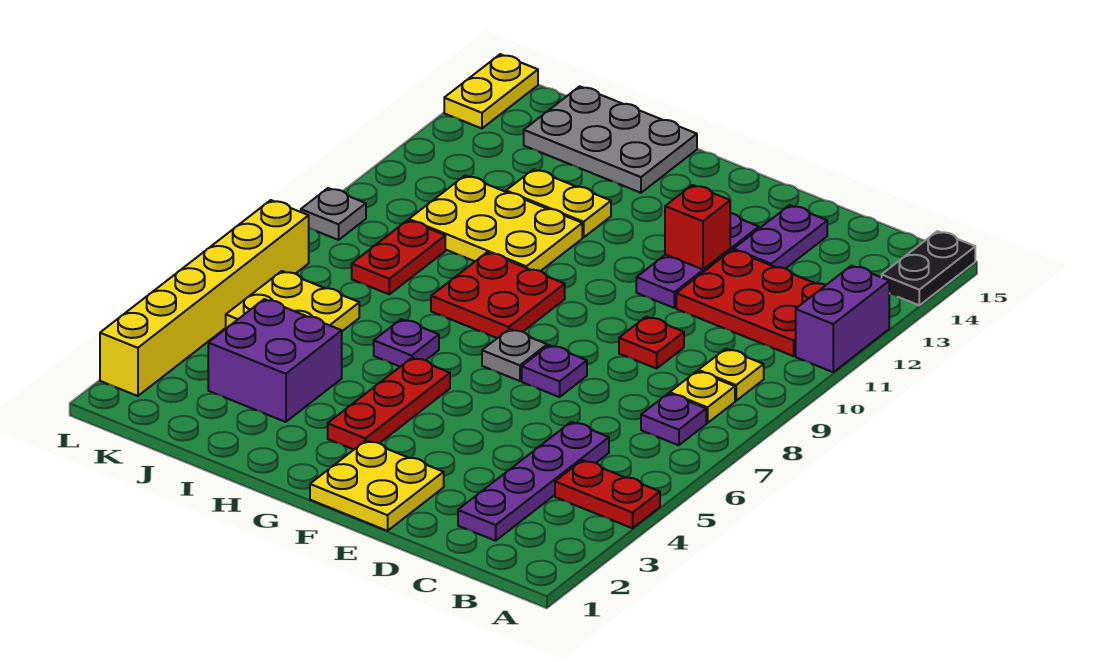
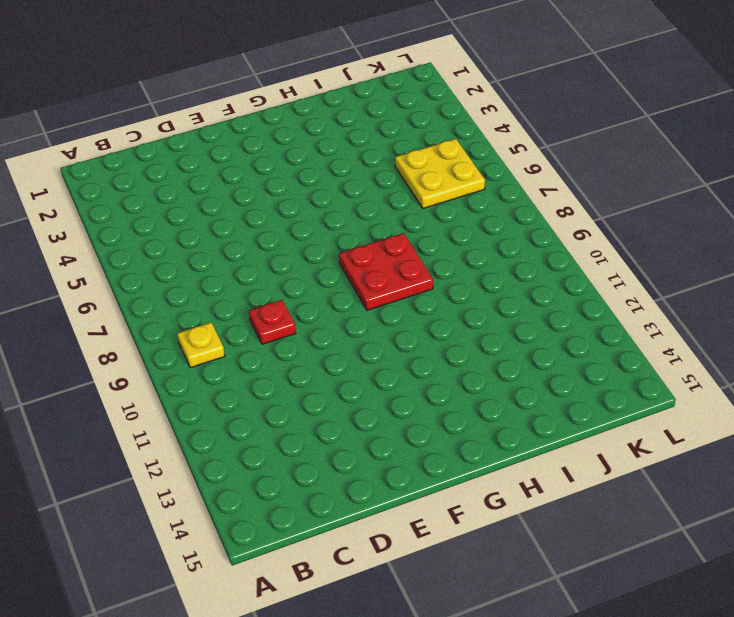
none -> red plate A4:B4 level 1
none -> purple brick A11:A12 level 1
none -> black plate A14:A15 level 1

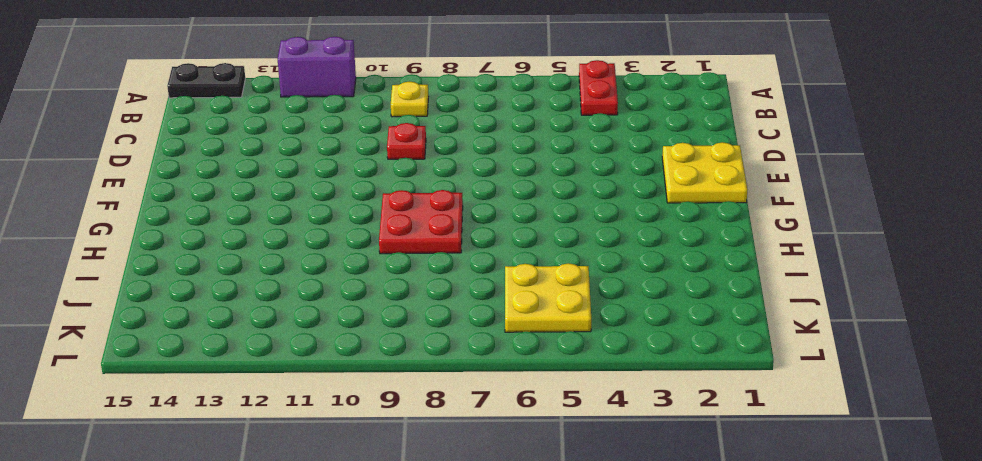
none -> purple plate B7 level 1
none -> yellow plate B8 level 1
none -> red plate B11:D12 level 1

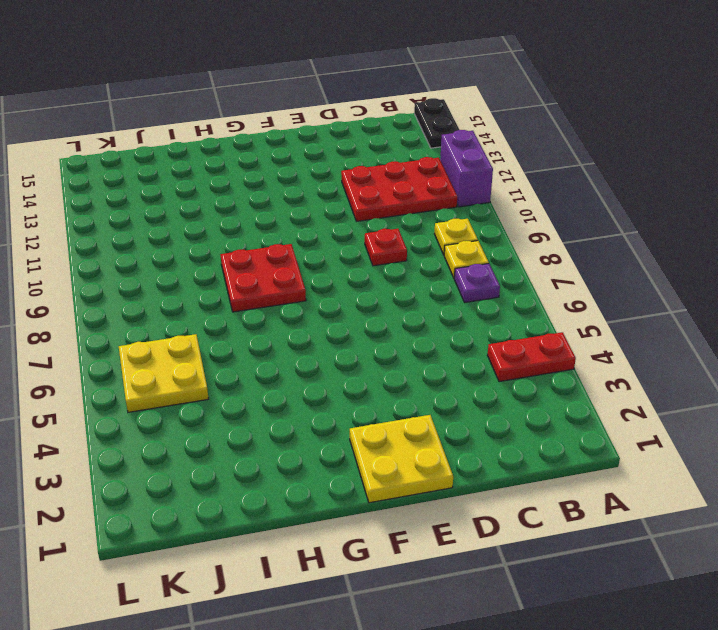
none -> purple plate C2:C5 level 1
none -> purple plate D13:D14 level 1
none -> purple plate E7 level 1

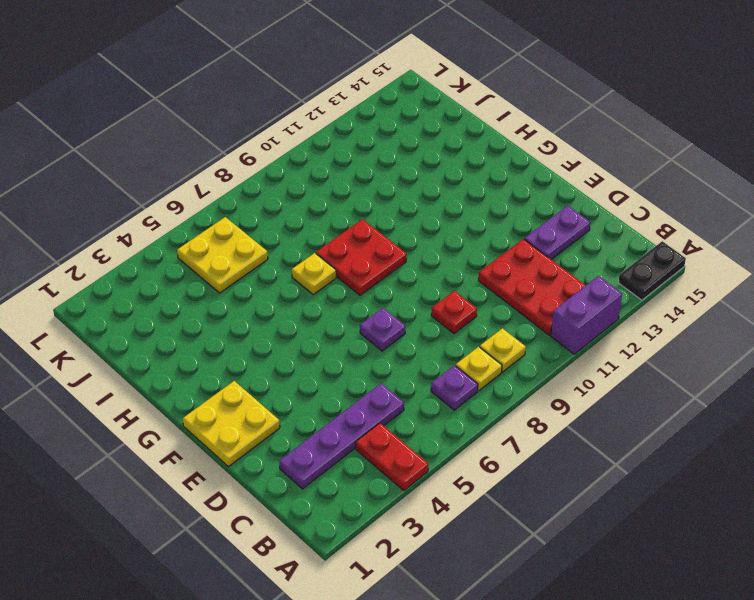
yellow plate H7 level 1 -> none
none -> purple plate E11:E13 level 1
none -> grey plate F7 level 1
none -> red plate G3:G5 level 1

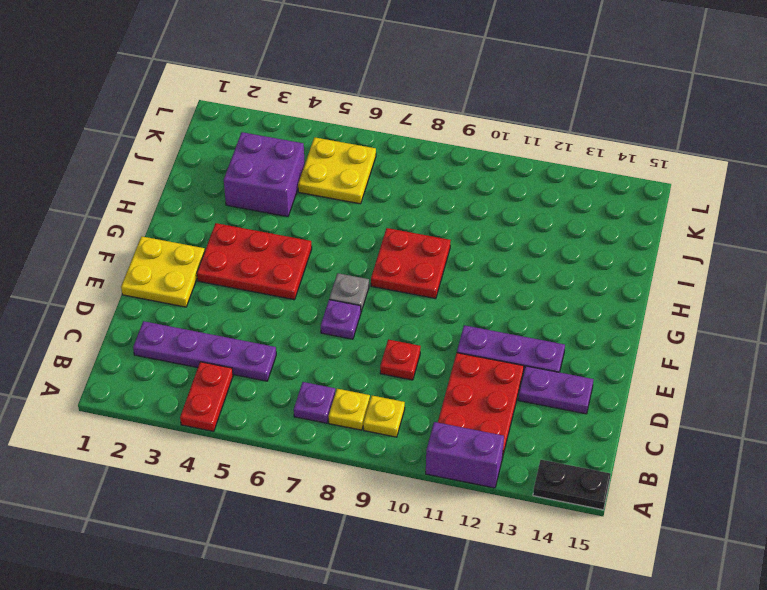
red plate F3:G5 level 1 -> red plate G3:G5 level 1
none -> purple plate H6 level 1
none -> yellow plate H10:J11 level 1
none -> yellow plate H12:I12 level 1

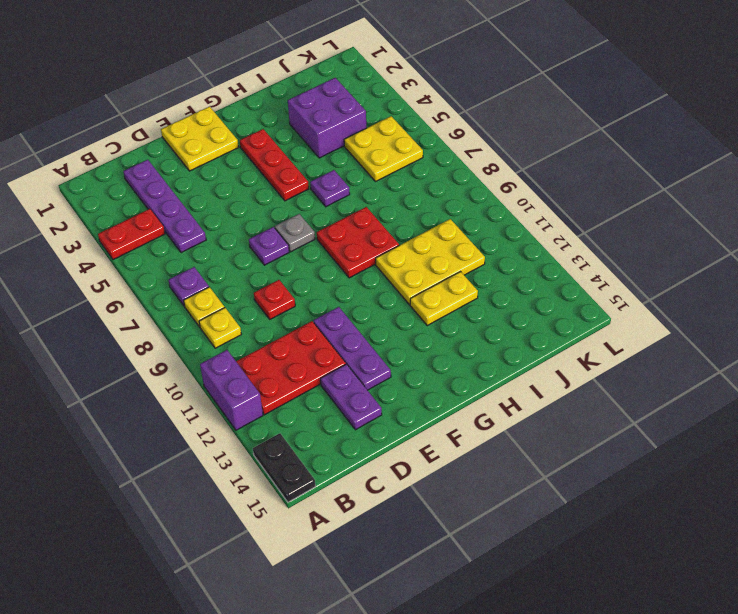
none -> grey plate H14:J15 level 1
none -> red plate J8:J9 level 1
none -> yellow brick L2:L7 level 1

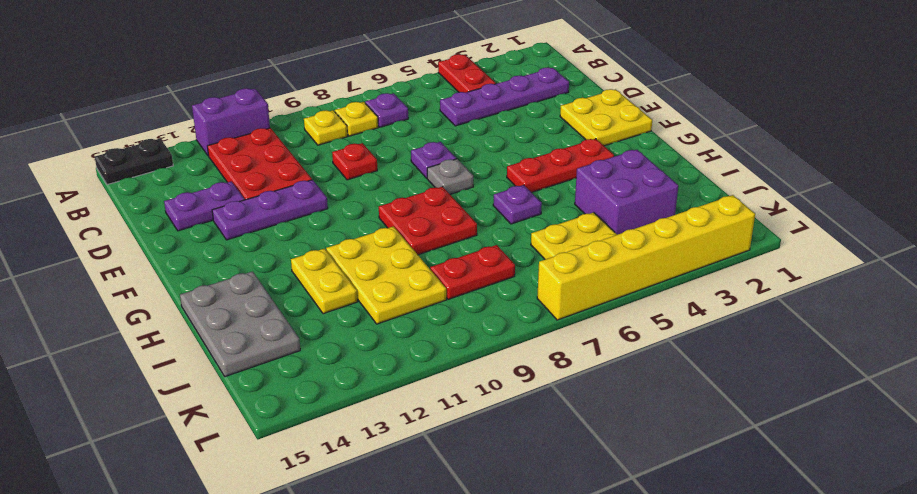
none -> grey plate L9 level 1
none -> yellow plate L14:L15 level 1
none -> red brick E12 level 2

